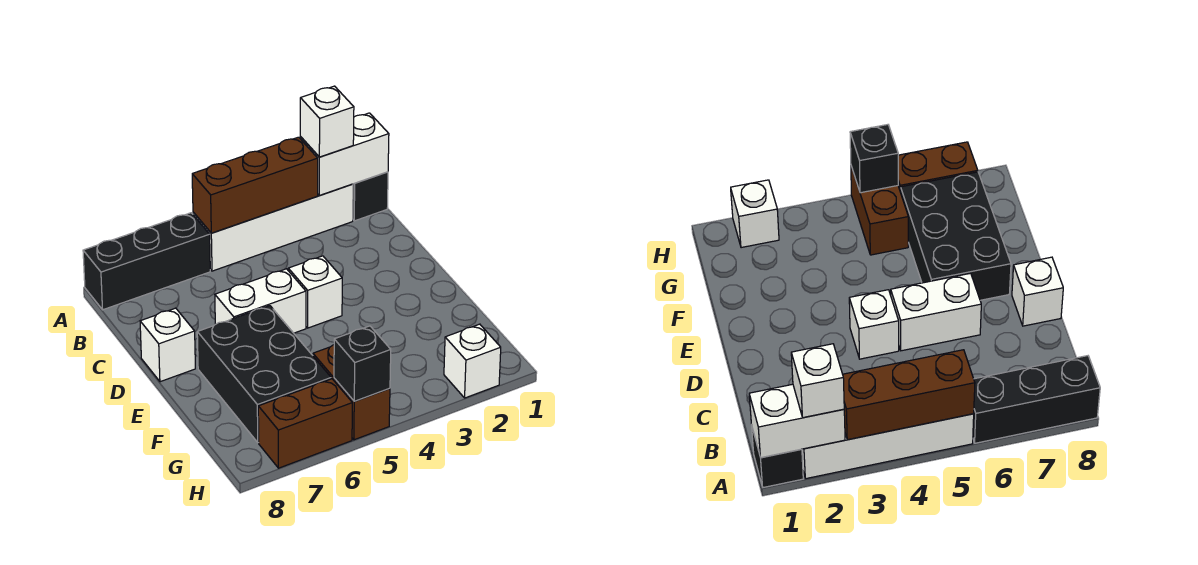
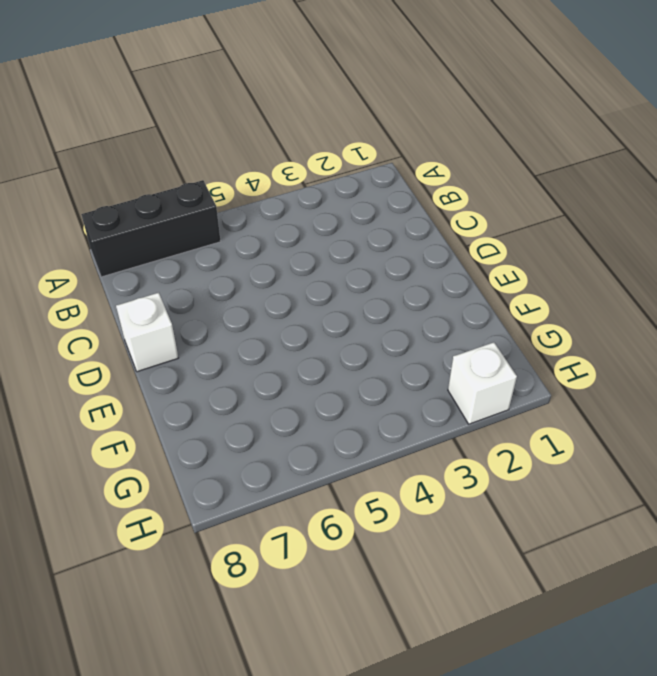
none -> black brick A1 level 1
none -> white brick A2:A5 level 1
none -> white brick D4 level 1

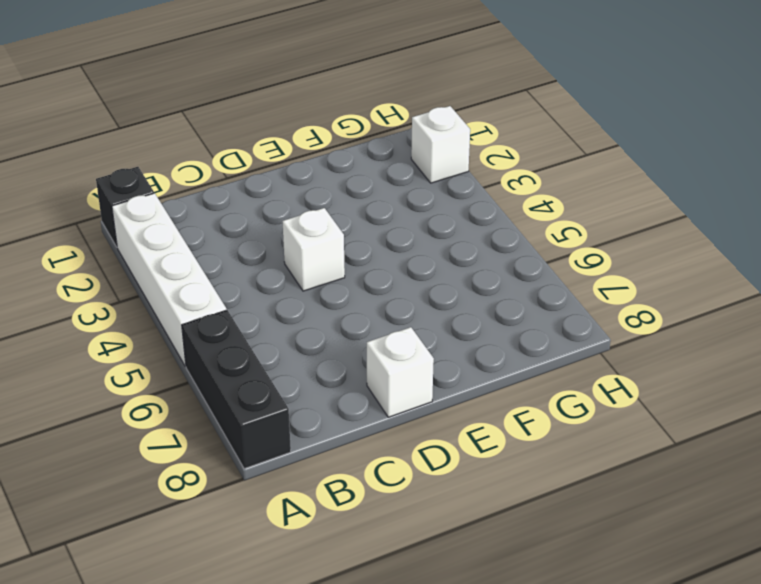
none -> white brick D5:D6 level 1
none -> black brick E6:G7 level 1
none -> brown brick G5:H5 level 1

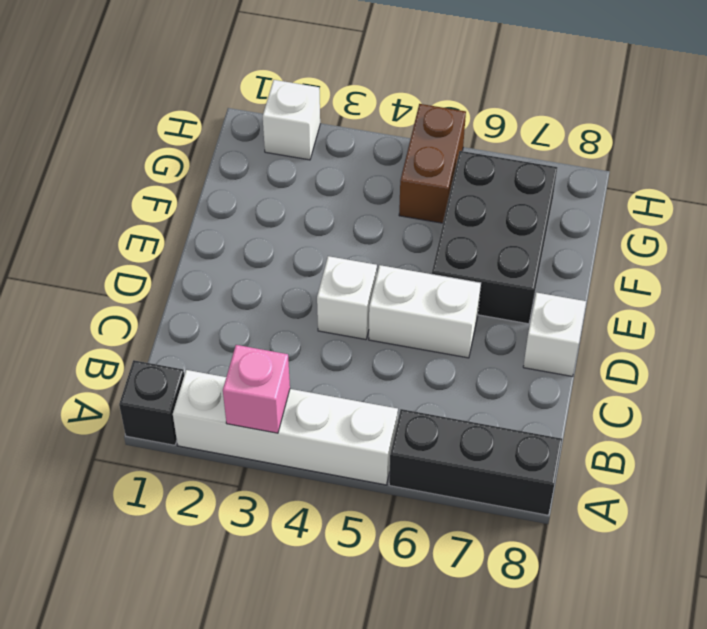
pink brick A3 level 2 -> brown brick A3:A5 level 2
none -> brown brick H6:H7 level 1
none -> white brick A1:A2 level 2
none -> black brick H5 level 2

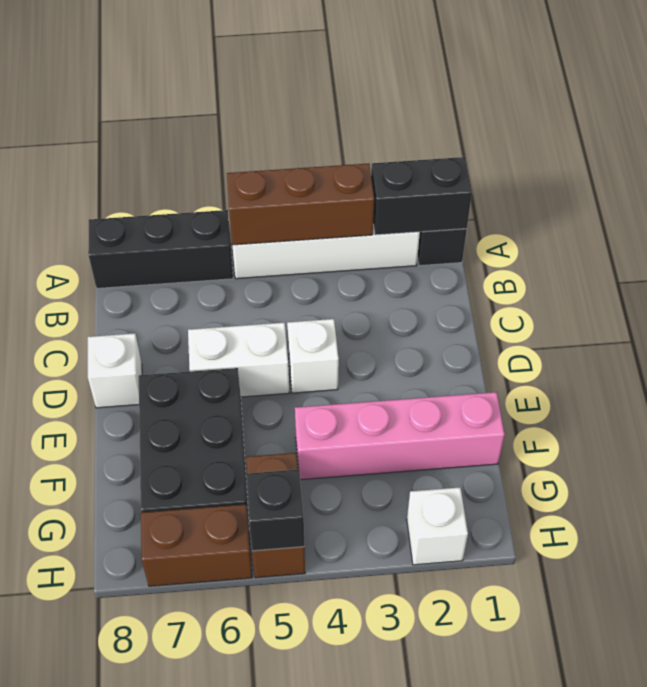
black brick A1:A2 level 2 -> white brick A1:A2 level 2
pink brick F1:F4 level 1 -> none
none -> white brick A2 level 3

